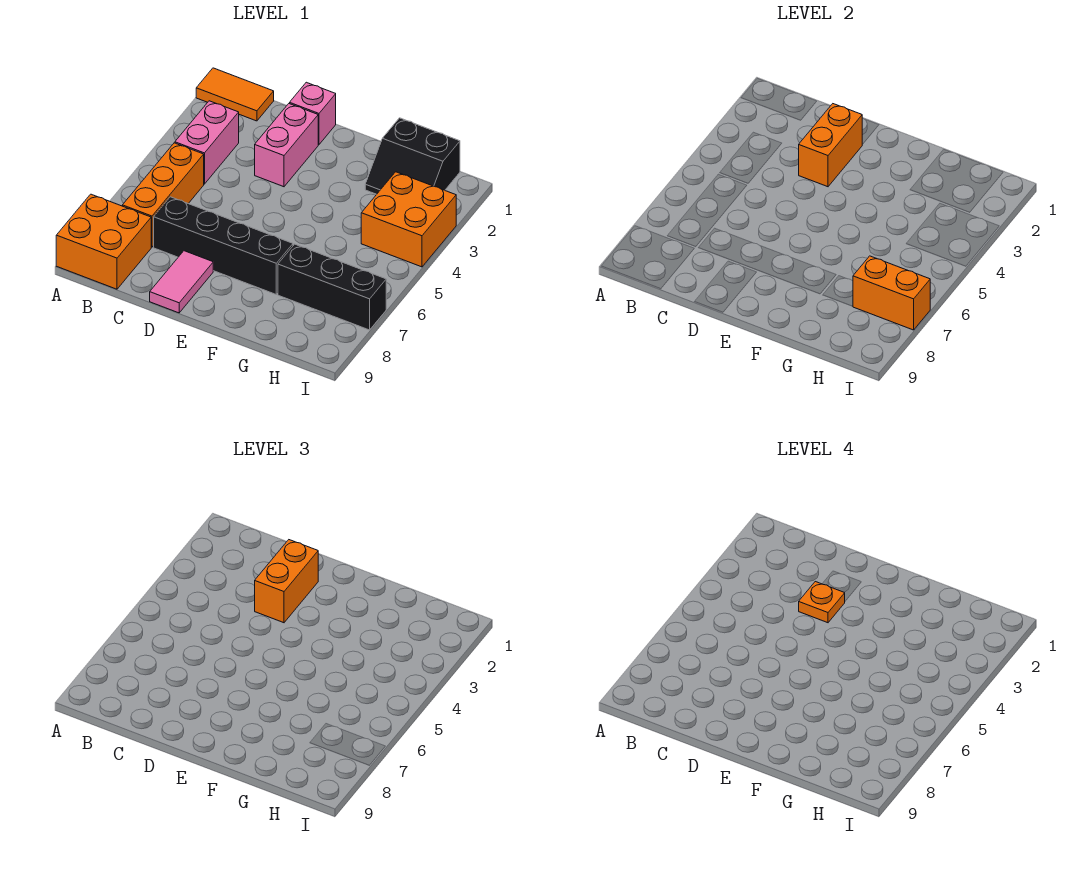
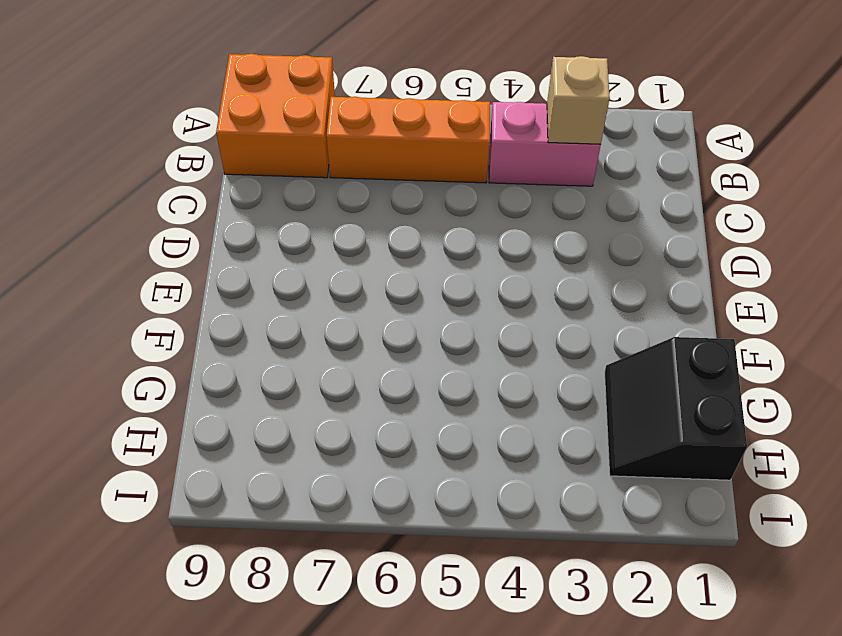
tan brick B3 level 2 -> none
none -> orange tile A1:B1 level 1
none -> black brick C7:F7 level 1
none -> pink brick D1 level 1

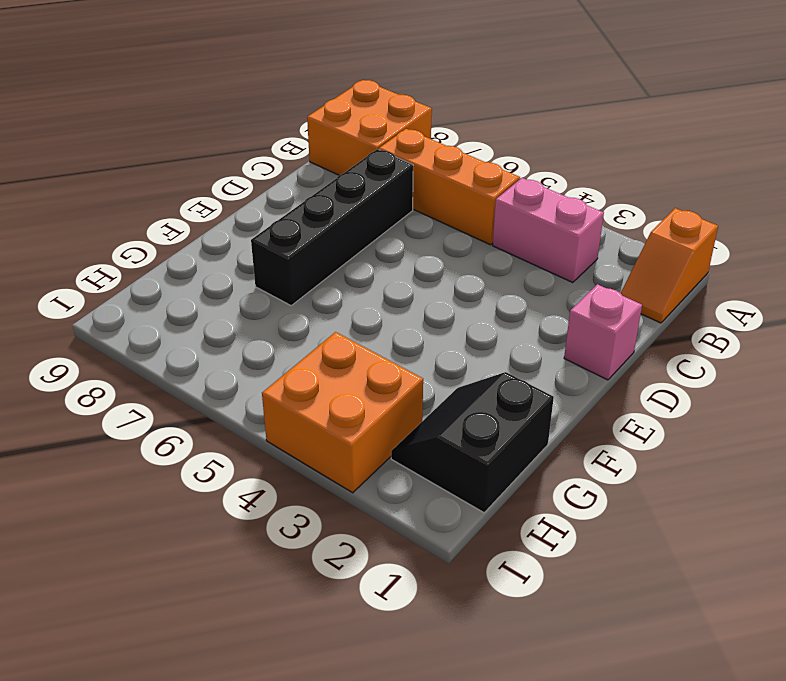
orange slope A1:B1 level 1 top A -> orange tile A1:B1 level 1
none -> pink brick D2:D3 level 1
none -> pink tile D8:D9 level 1
none -> black brick G7:I7 level 1

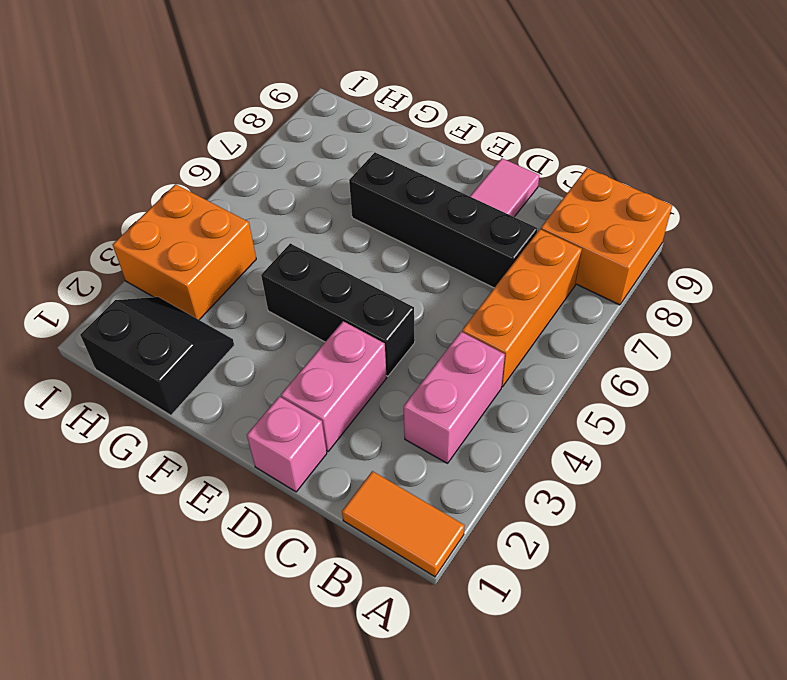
black brick D4:F4 level 1 -> black brick G7:I7 level 1
none -> orange brick D2:D3 level 2
none -> orange brick H7:I7 level 2
none -> orange brick D2:D3 level 3

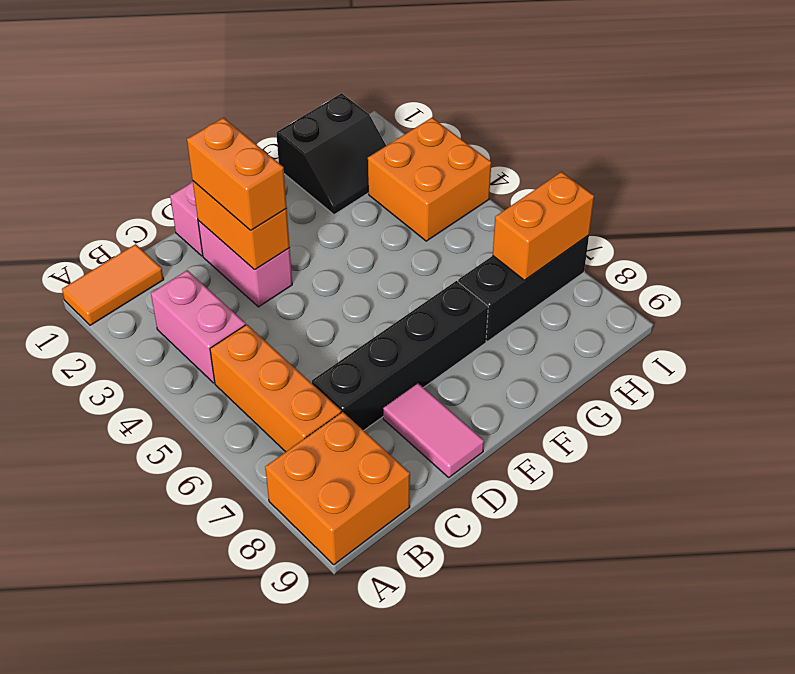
none -> orange plate D3 level 4

